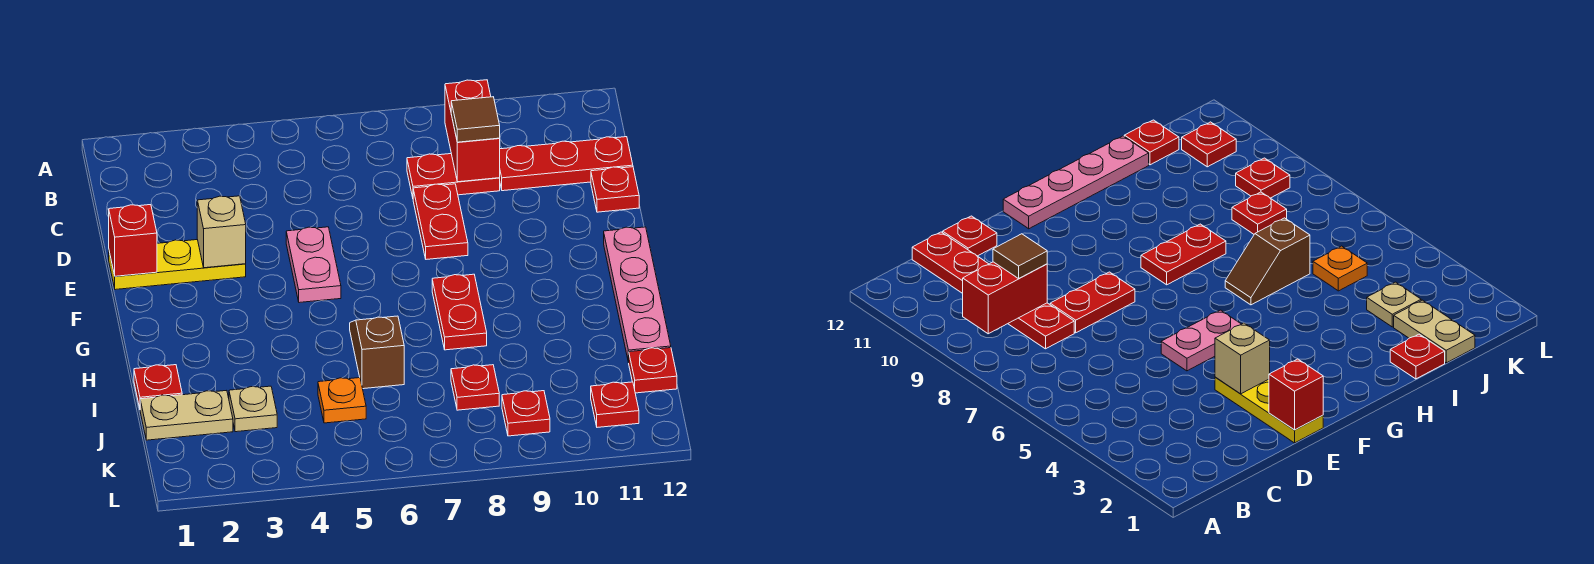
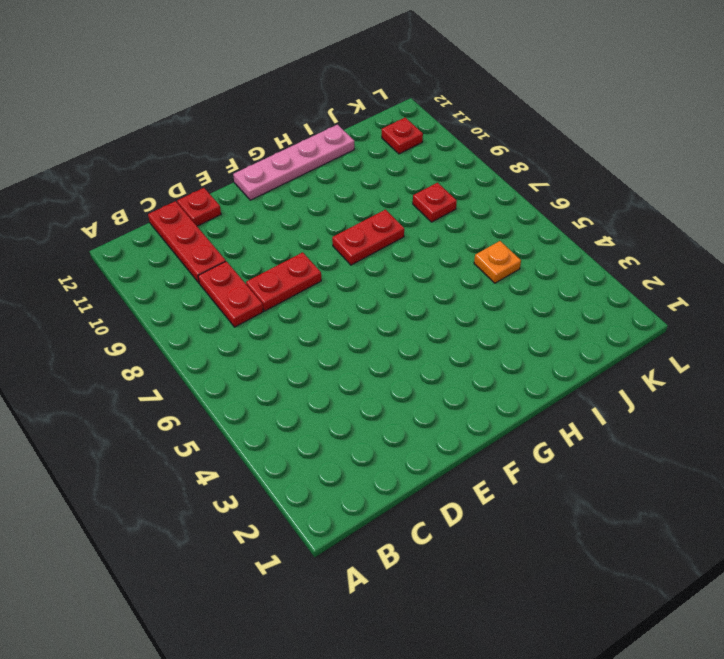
none -> yellow plate E1:E3 level 1
none -> pink plate E5:F5 level 1
none -> brown slope H6:I6 level 1 top I

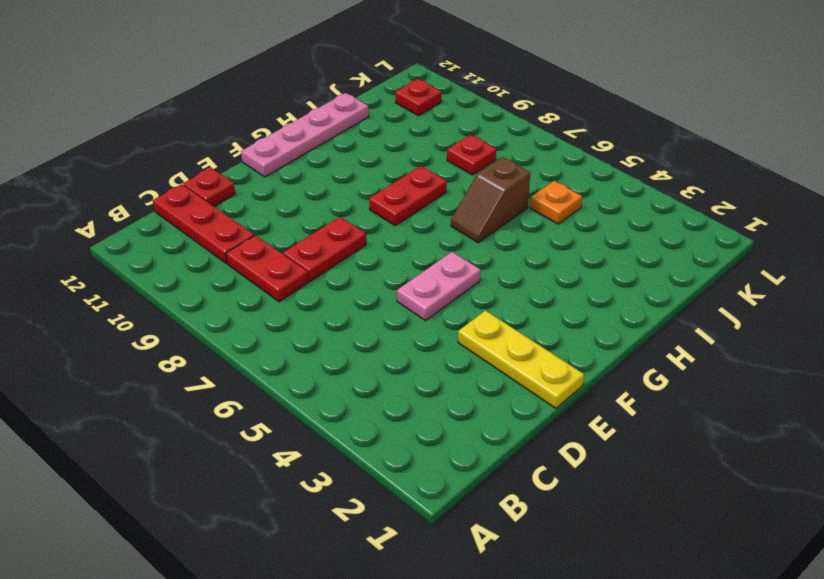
none -> red plate I1 level 1
none -> tan plate J1:J2 level 1
none -> tan plate J3 level 1

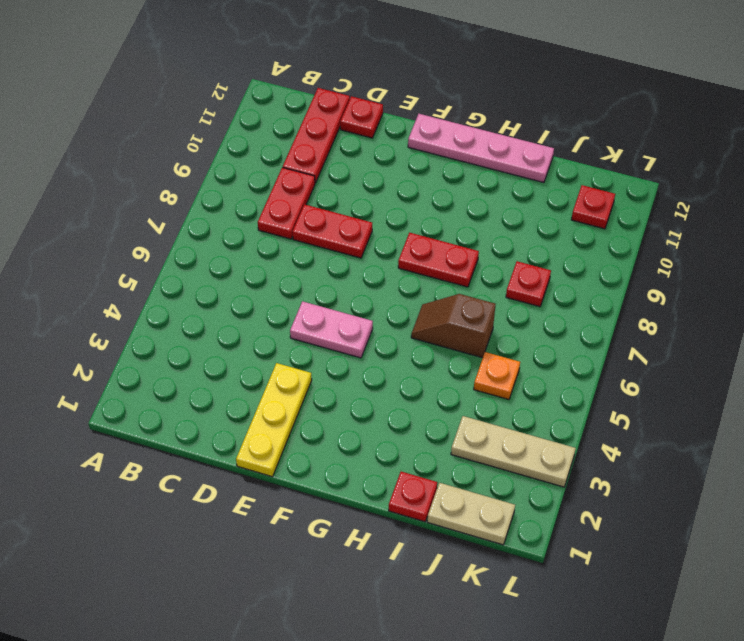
tan plate J1:K1 level 1 -> tan plate J1:J2 level 1
tan plate J3:L3 level 1 -> tan plate J3 level 1
none -> red plate J12 level 1
none -> red plate K9 level 1
none -> red brick B9:C9 level 2

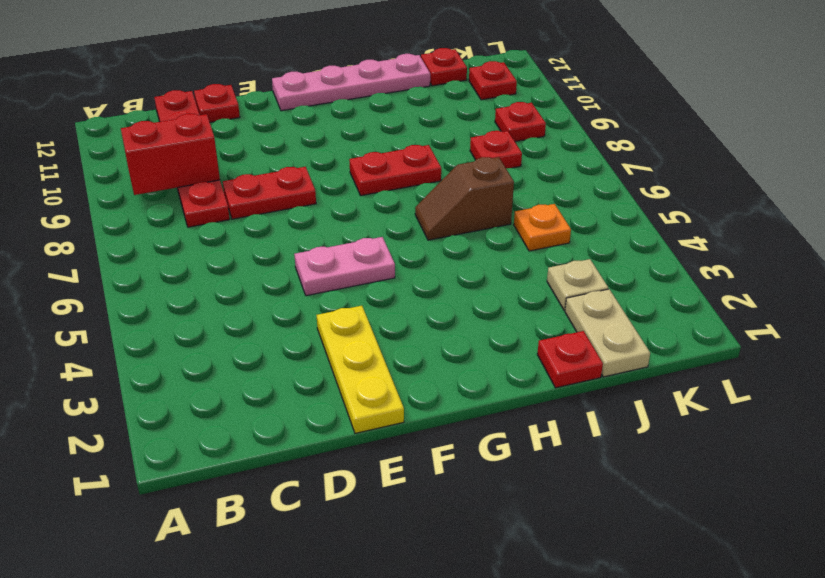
none -> red brick E1 level 2
none -> tan brick E3 level 2
none -> brown tile C9 level 3

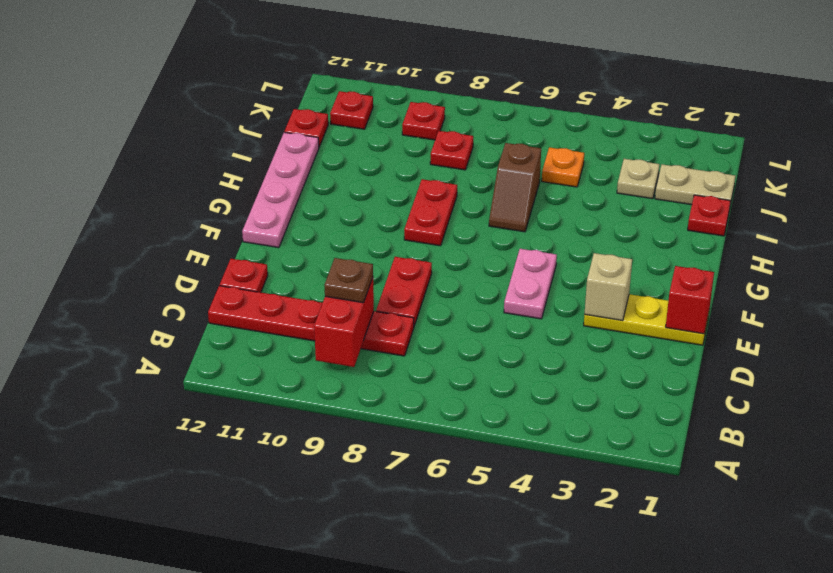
brown plate C9 level 3 -> brown tile C9 level 3

